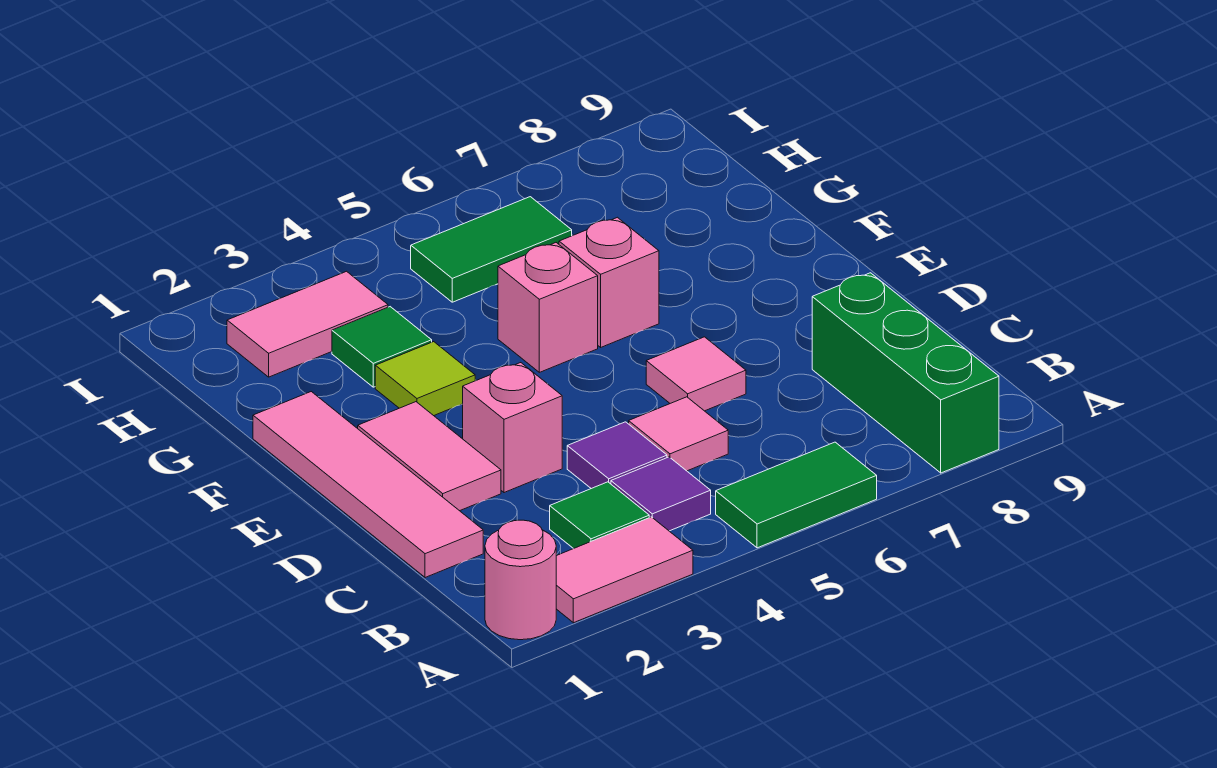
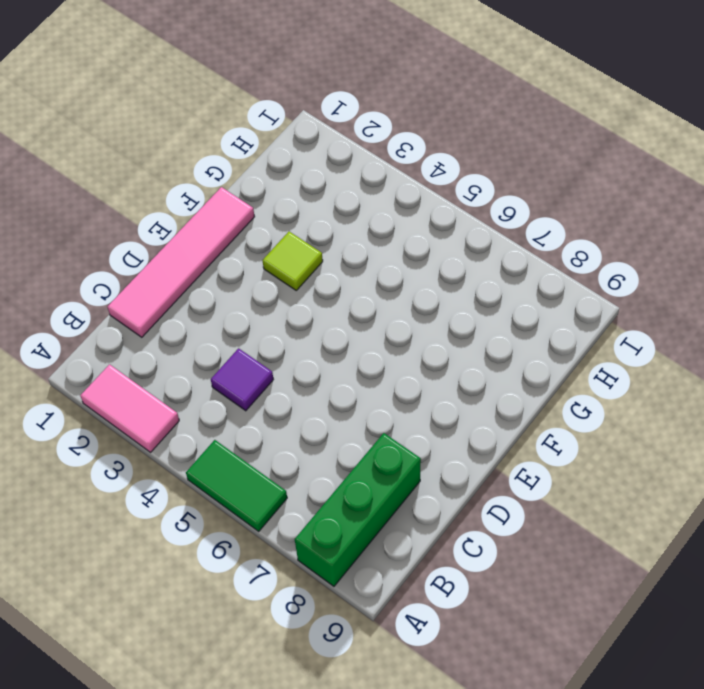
none -> pink round brick A1 level 1
none -> green tile B3 level 1
none -> purple tile B4 level 1

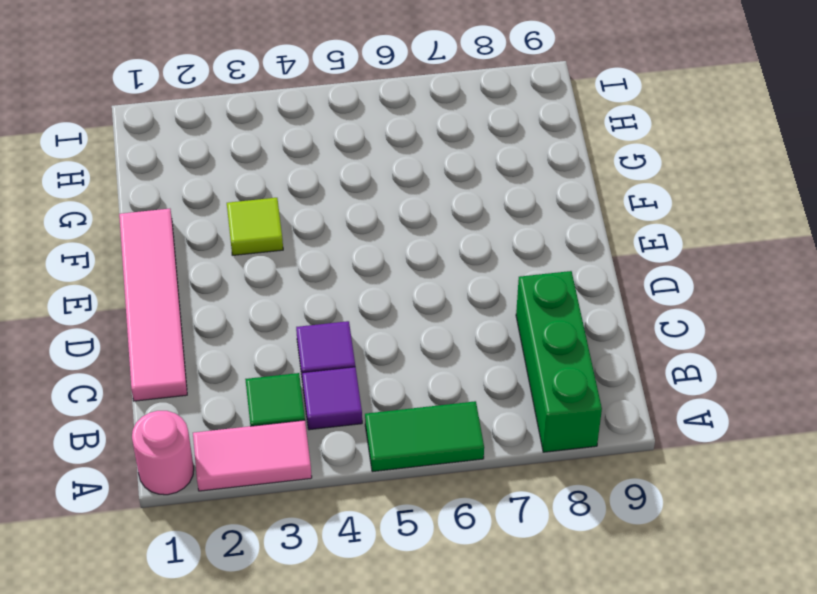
none -> pink tile C5 level 1
none -> pink tile D2:E2 level 1
none -> pink brick D3 level 1

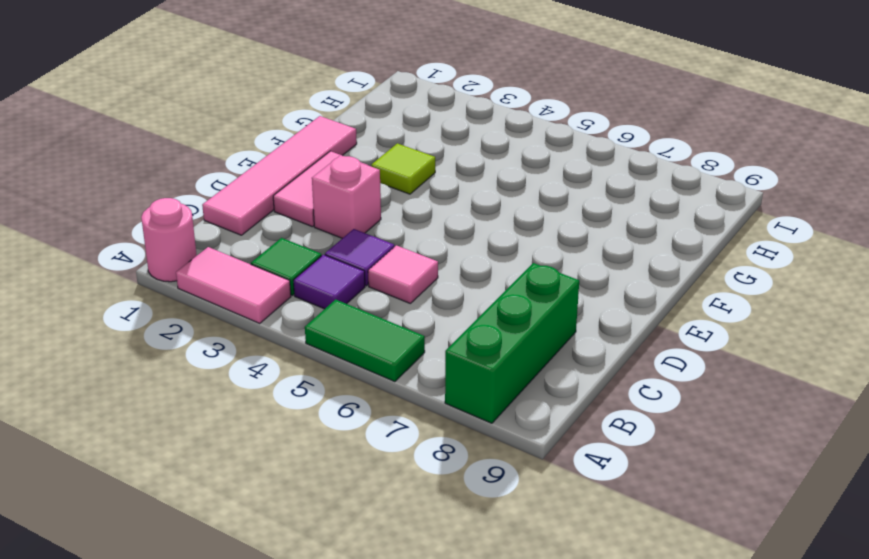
none -> pink tile D6 level 1
none -> pink brick F5 level 1
none -> pink brick F6 level 1

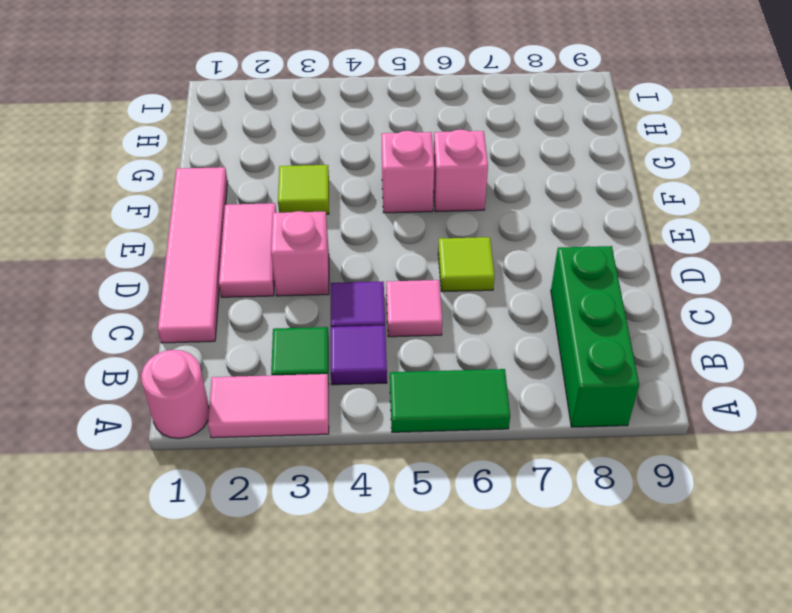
lime tile D6 level 1 -> pink tile D6 level 1
none -> green tile G3 level 1
none -> pink tile H2:H3 level 1
none -> green tile H5:H6 level 1

